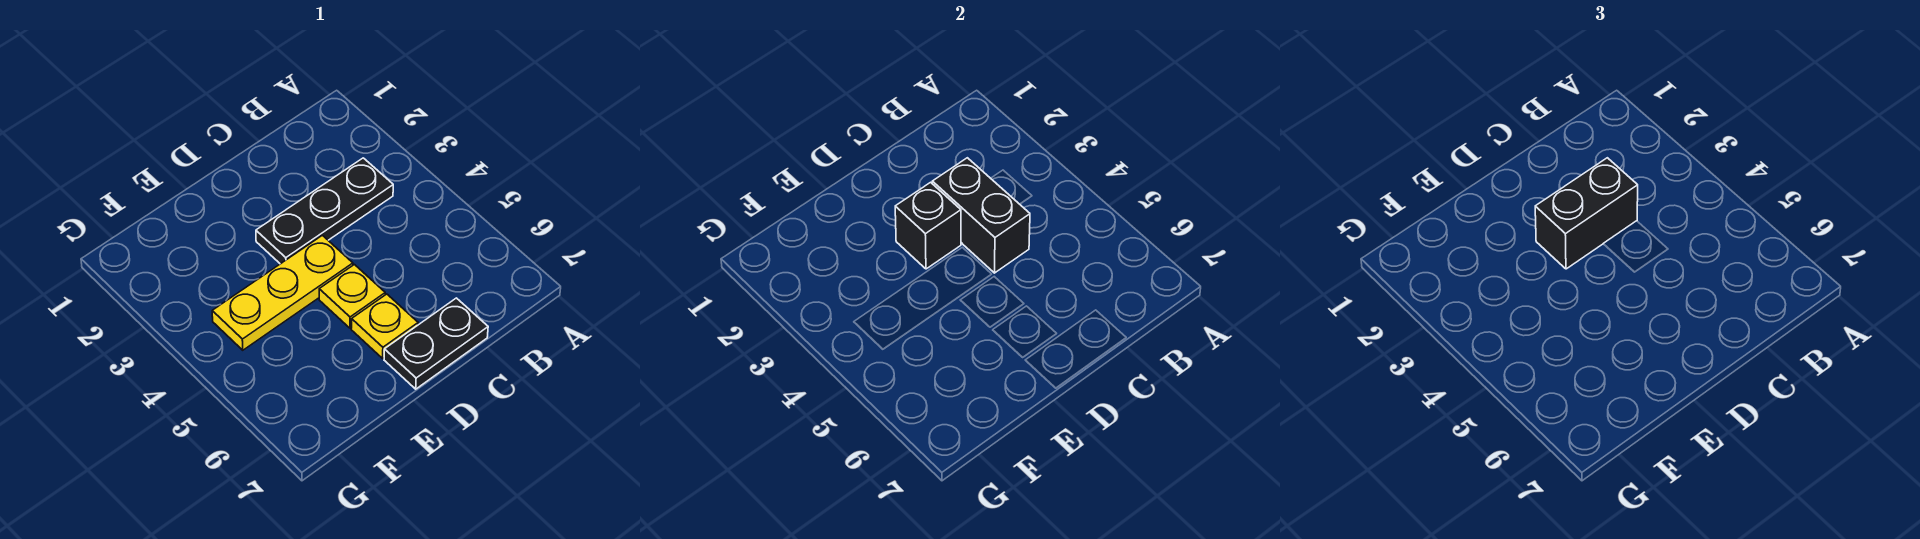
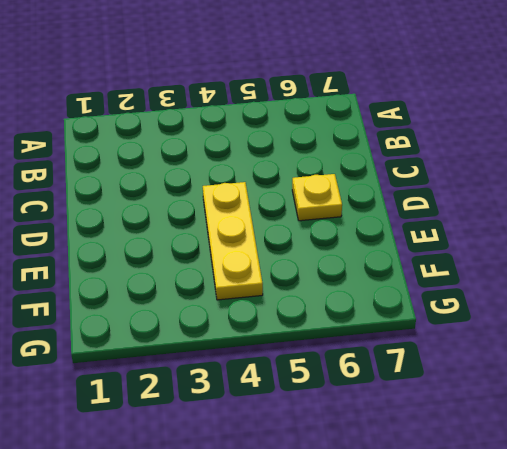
none -> black plate B3:D3 level 1
none -> black plate C7:D7 level 1

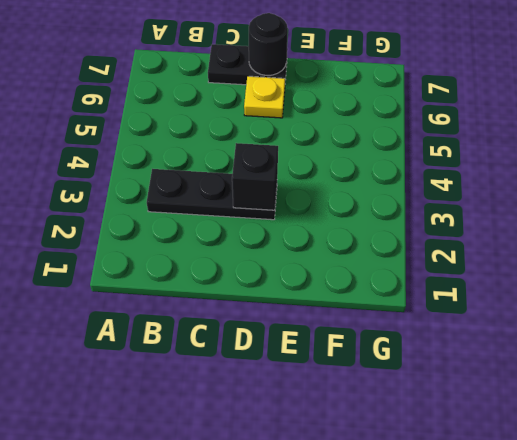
black round brick D7 level 2 -> none
none -> yellow plate D4:F4 level 1
none -> yellow plate D5 level 1

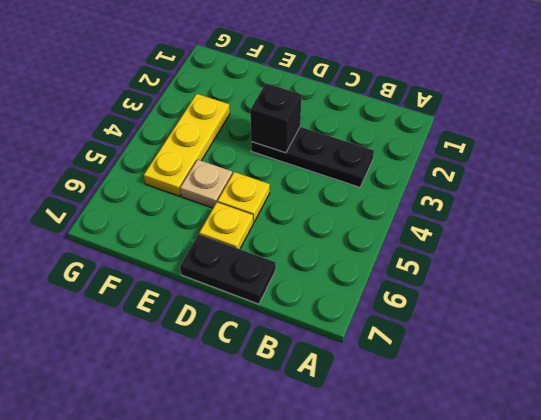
tan plate E5 level 1 -> none
yellow plate F3:F5 level 1 -> yellow plate D4:F4 level 1
none -> black brick C3:C4 level 2
none -> black brick C3:D3 level 3

